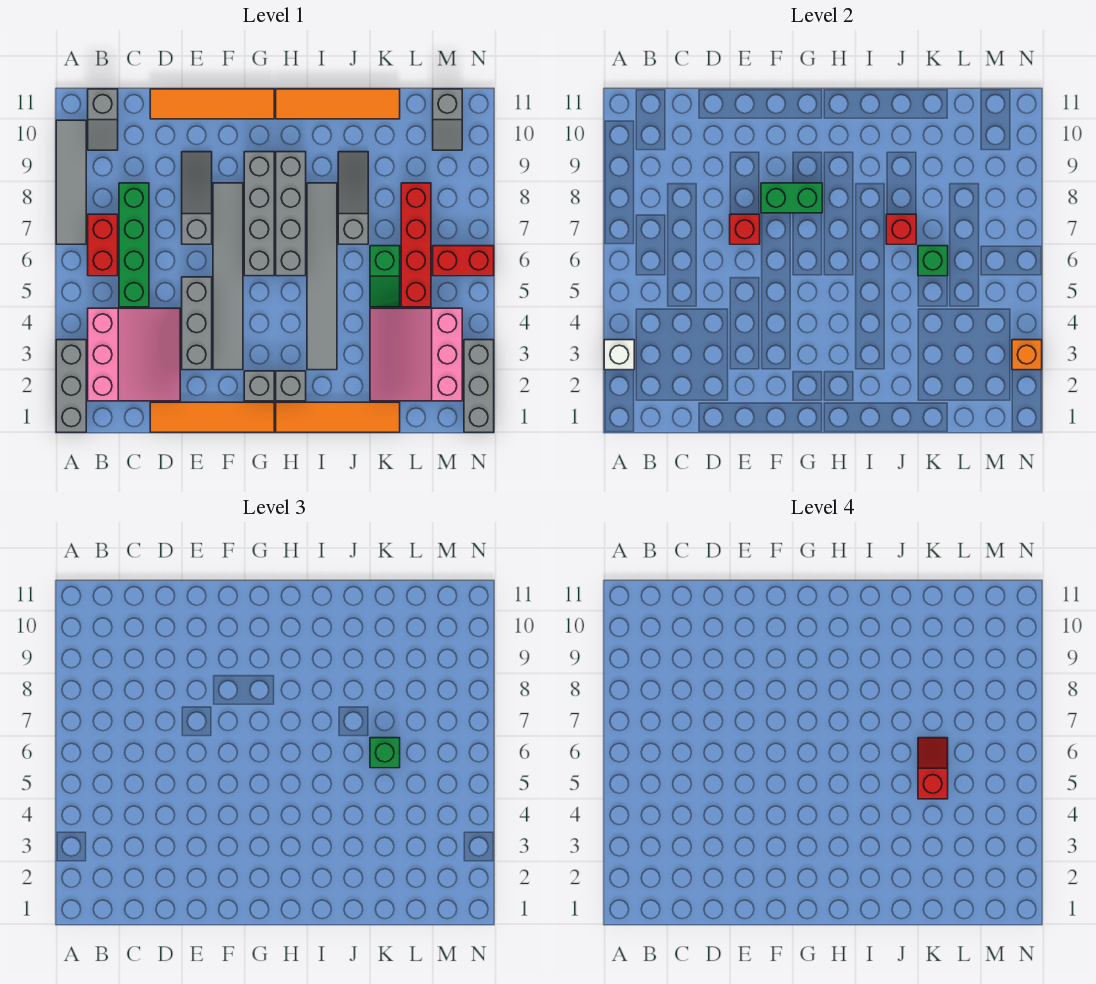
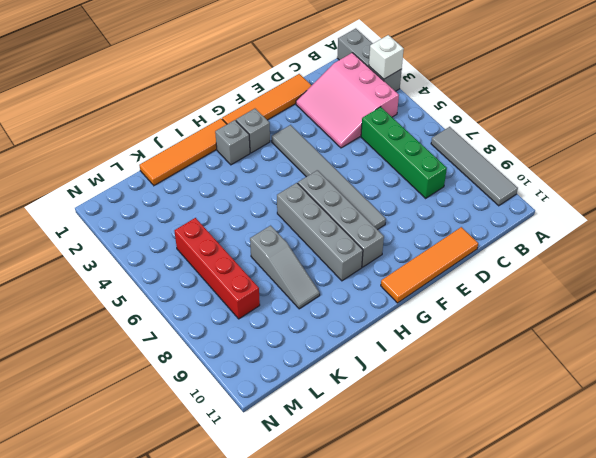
none -> red brick B6:B7 level 1
none -> grey slope B10:B11 level 1 top 11
none -> grey brick E3:E5 level 1
none -> grey slope E7:E9 level 1 top 7

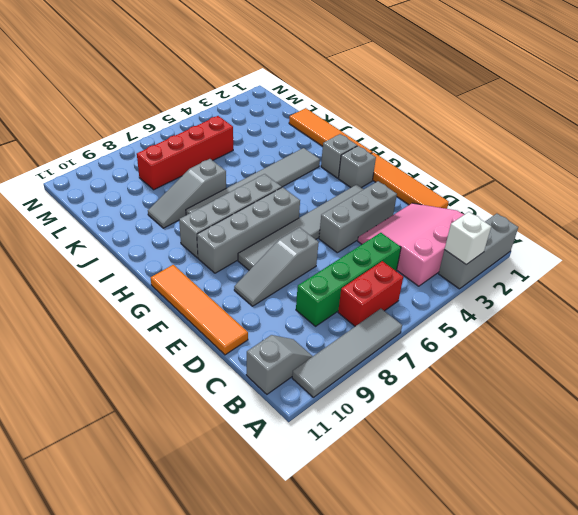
none -> orange tile H11:K11 level 1
none -> pink slope K2:M4 level 1 top M
none -> green slope K5:K6 level 1 top 6
none -> red brick M6:N6 level 1

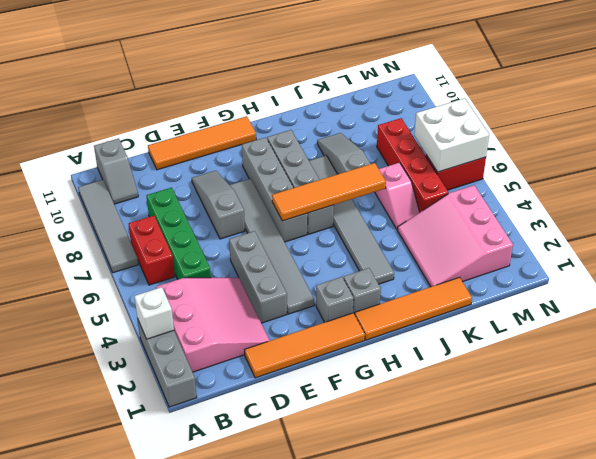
orange tile G6:J6 level 2 -> orange tile H11:K11 level 1
pink slope K5:K6 level 1 top 6 -> green slope K5:K6 level 1 top 6
white brick M6:N7 level 2 -> none
none -> grey slope M10:M11 level 1 top 11
none -> grey brick N1:N3 level 1
none -> red brick E7 level 2
none -> green brick F8:G8 level 2

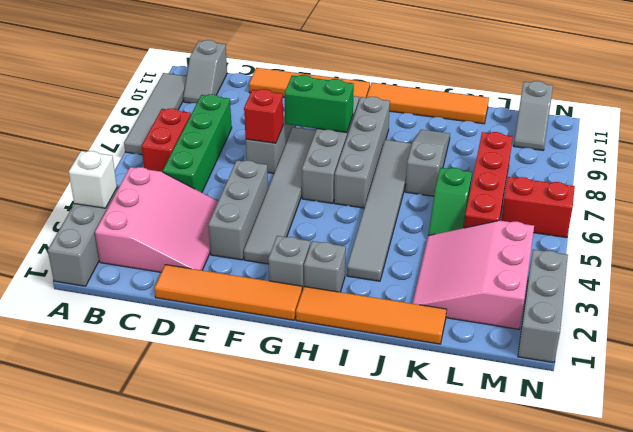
none -> red brick J7 level 2
none -> green brick K6 level 2
none -> orange brick N3 level 2
none -> green brick K6 level 3

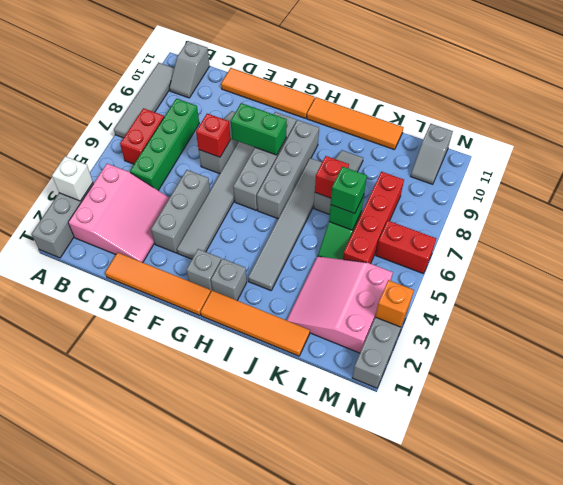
none -> red slope K5:K6 level 4 top 5

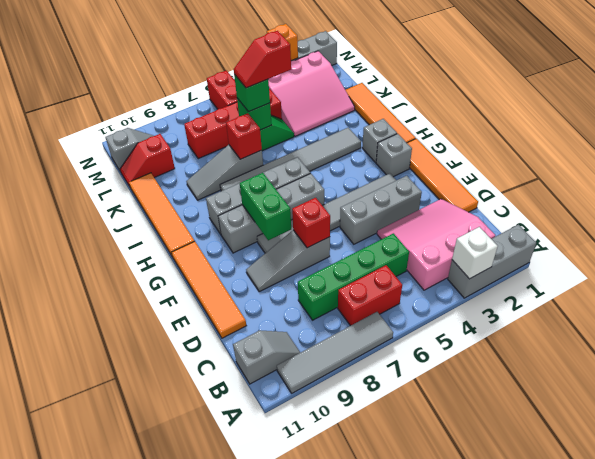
red slope L10:L11 level 1 top 10 -> none

